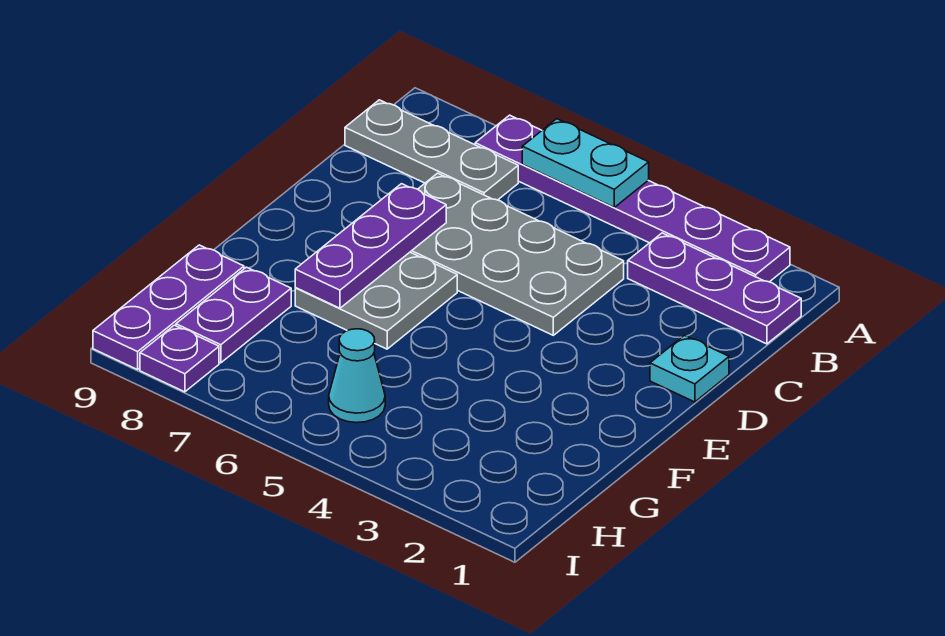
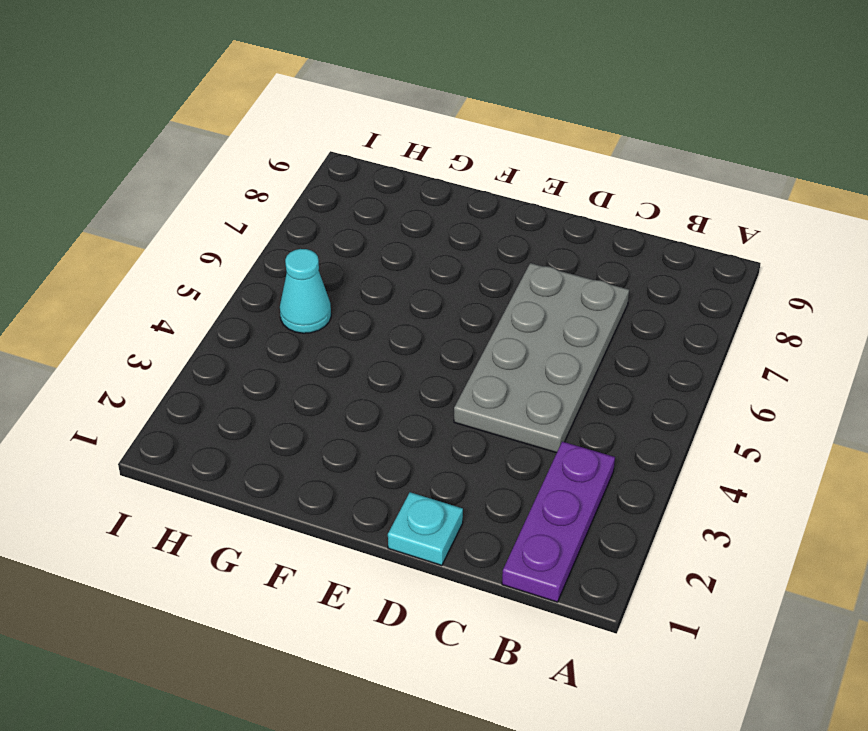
none -> purple plate A2:A7 level 1
none -> grey plate B7:B9 level 1
none -> grey plate E6:F7 level 1

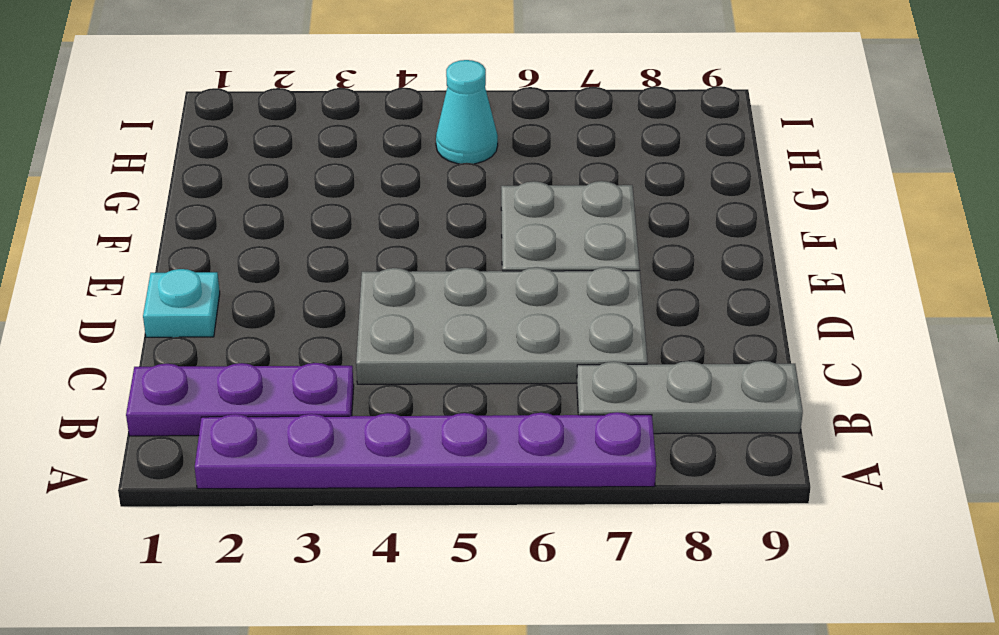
none -> purple plate G8:H8 level 1
none -> purple plate G9:I9 level 1
none -> purple plate I8 level 1

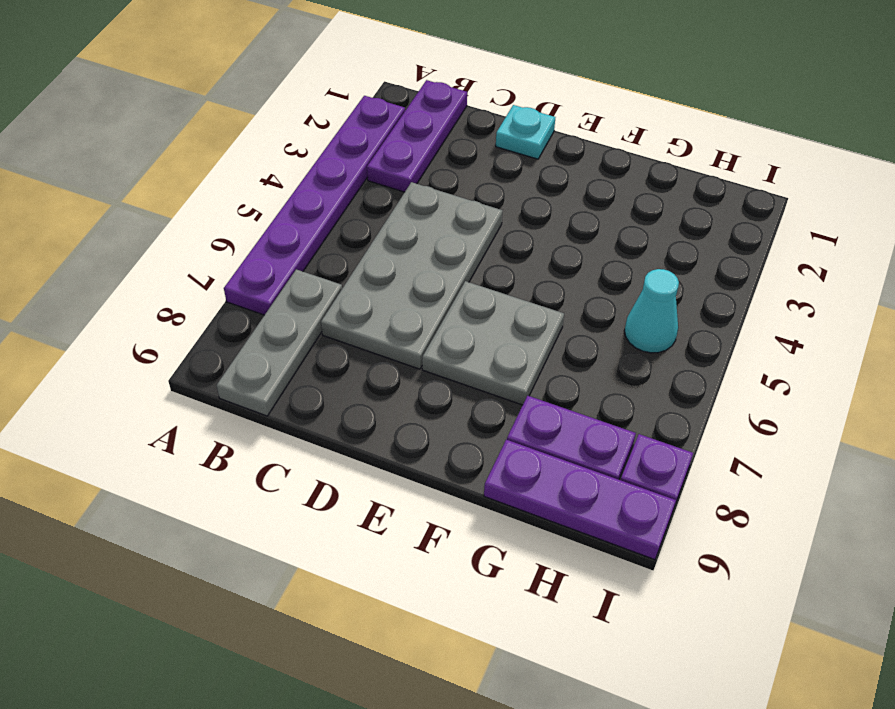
none -> cyan plate A5:A6 level 2
none -> purple plate D7:F7 level 2

